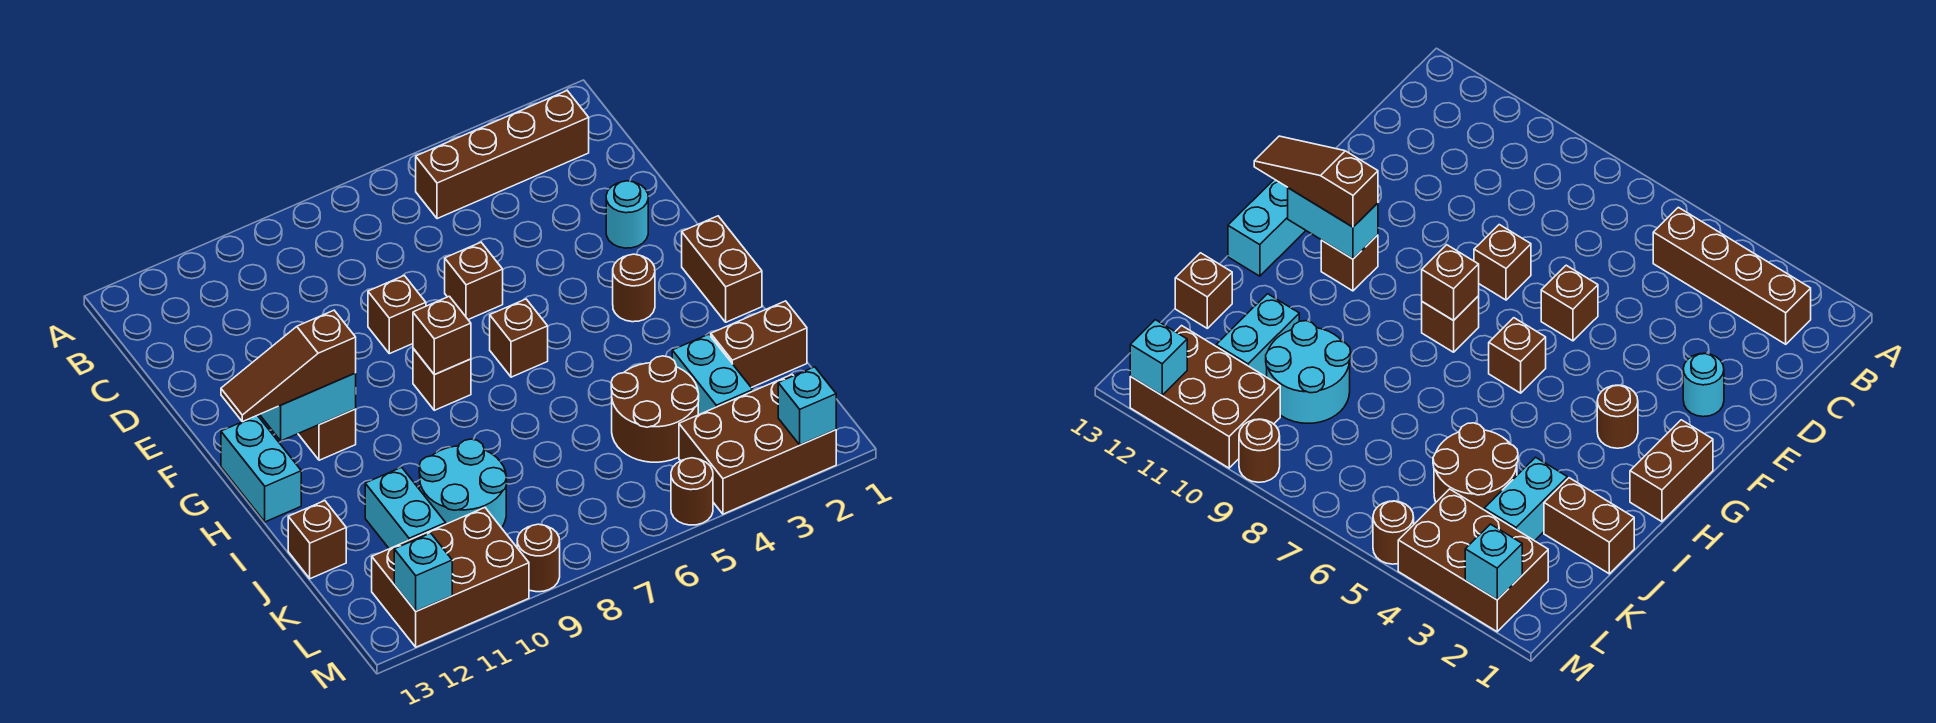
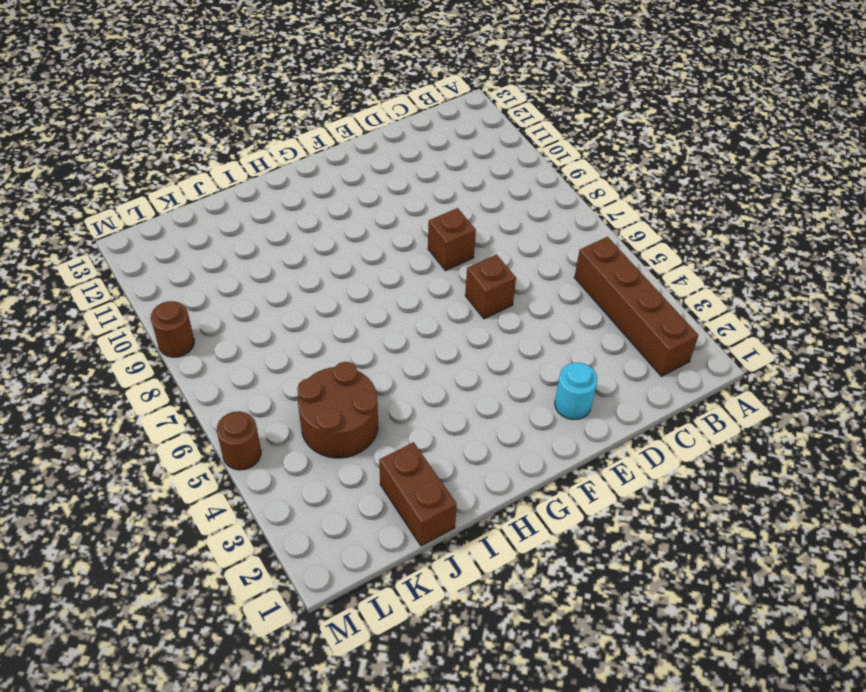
none -> brown brick G1:H1 level 1
none -> brown round brick G3 level 1
none -> brown brick G6 level 1

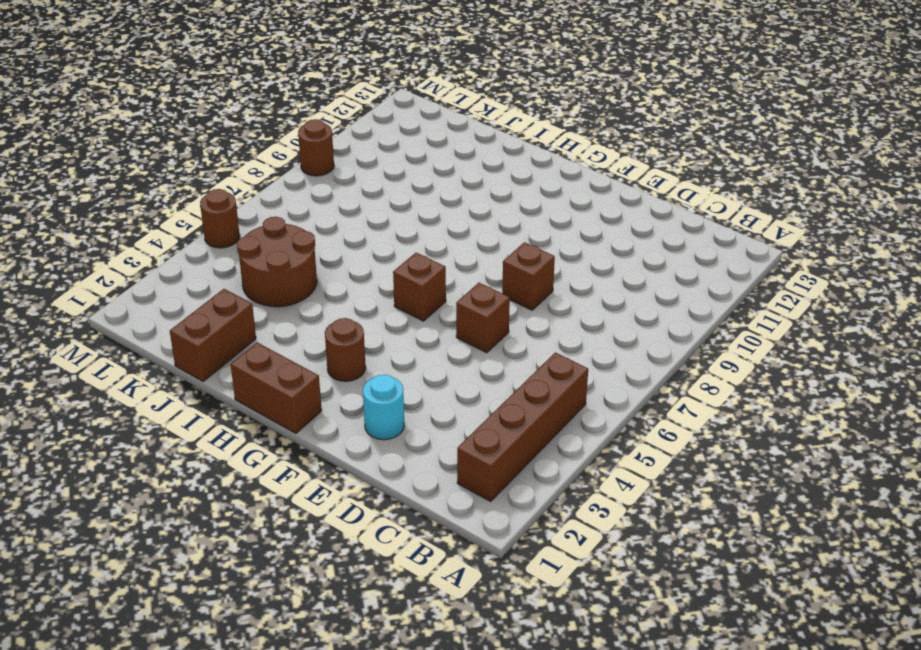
none -> brown brick G8 level 1
none -> brown brick G11 level 1
none -> cyan brick G13:H13 level 1

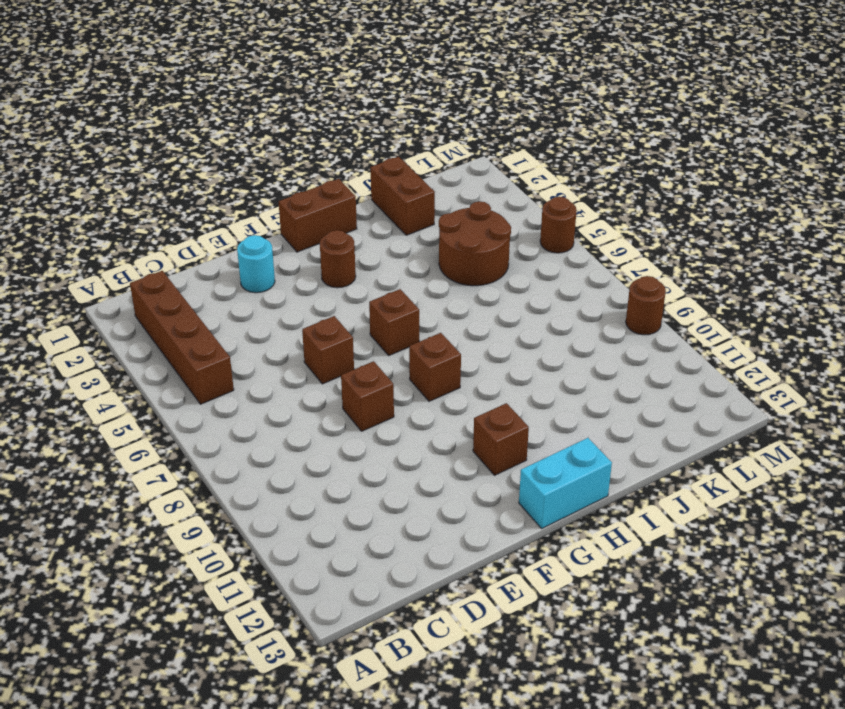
none -> cyan brick J3:K3 level 1
none -> cyan round brick J9:K10 level 1
none -> cyan brick J11:K11 level 1

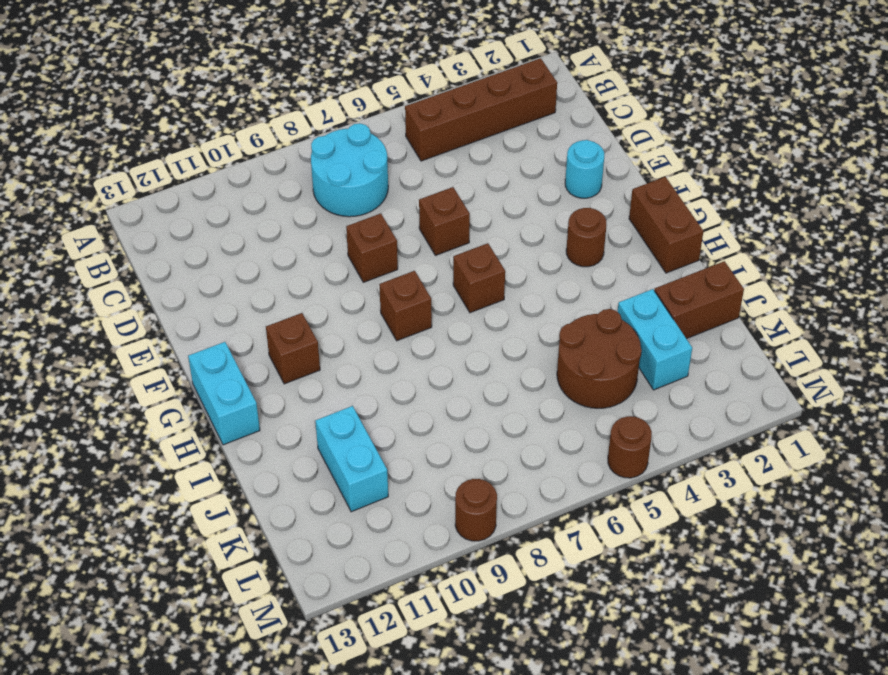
cyan round brick B7:C8 level 1 -> cyan round brick J9:K10 level 1
none -> brown brick J13 level 1
none -> brown brick L2:M4 level 1
none -> brown brick L10:M12 level 1

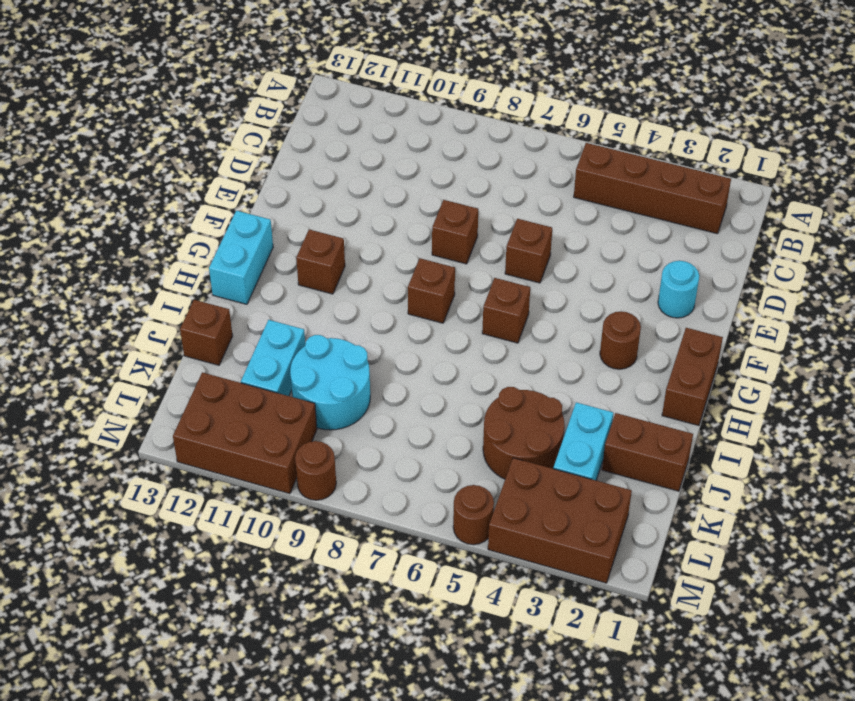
none -> brown brick G8 level 2
none -> cyan brick G11:G12 level 2
none -> cyan brick M2 level 2

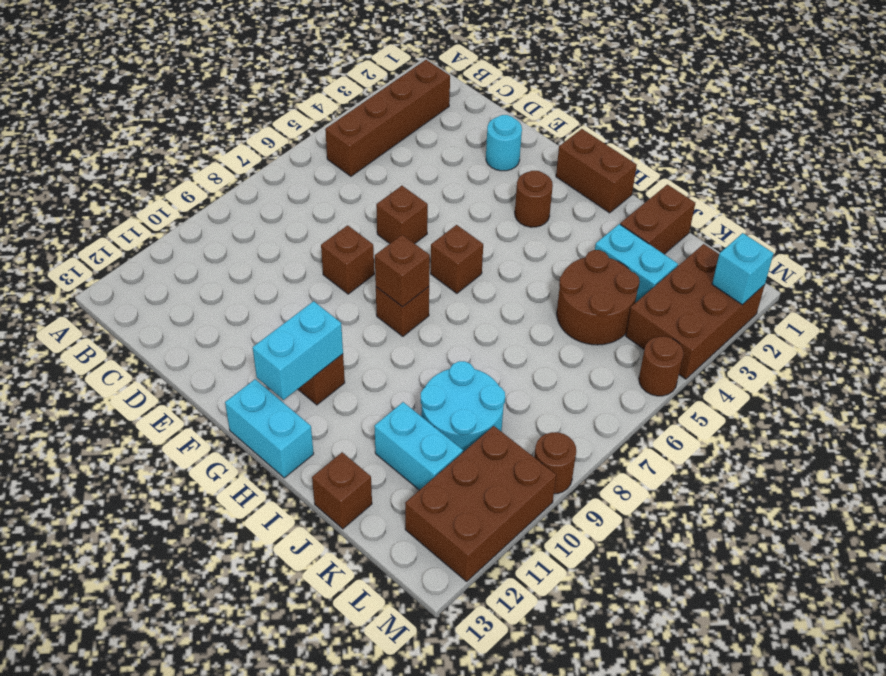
none -> cyan brick M12 level 2
none -> brown slope G11:G13 level 3 top 11

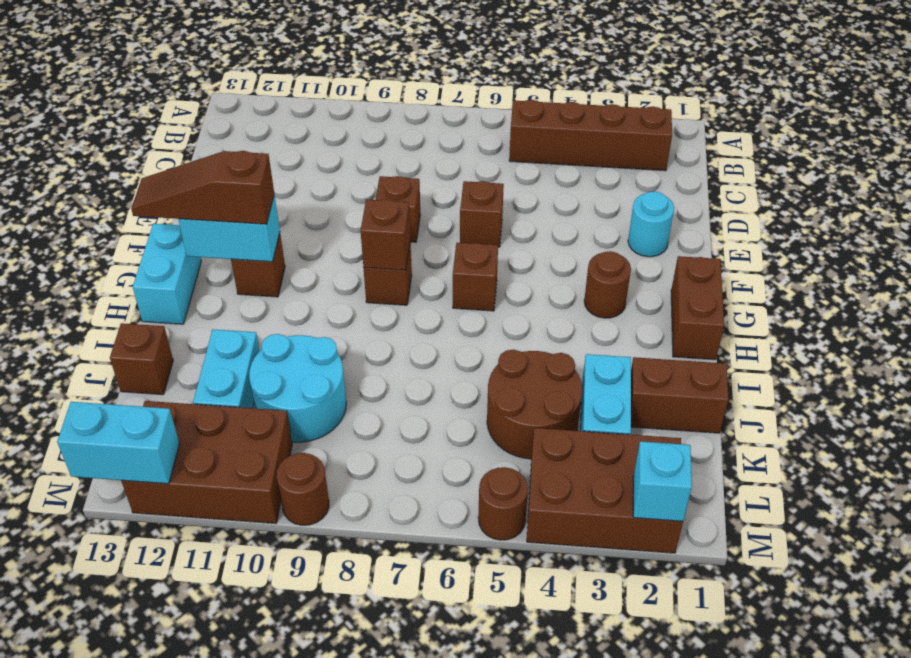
cyan brick M12:M13 level 2 -> cyan brick M12 level 2

